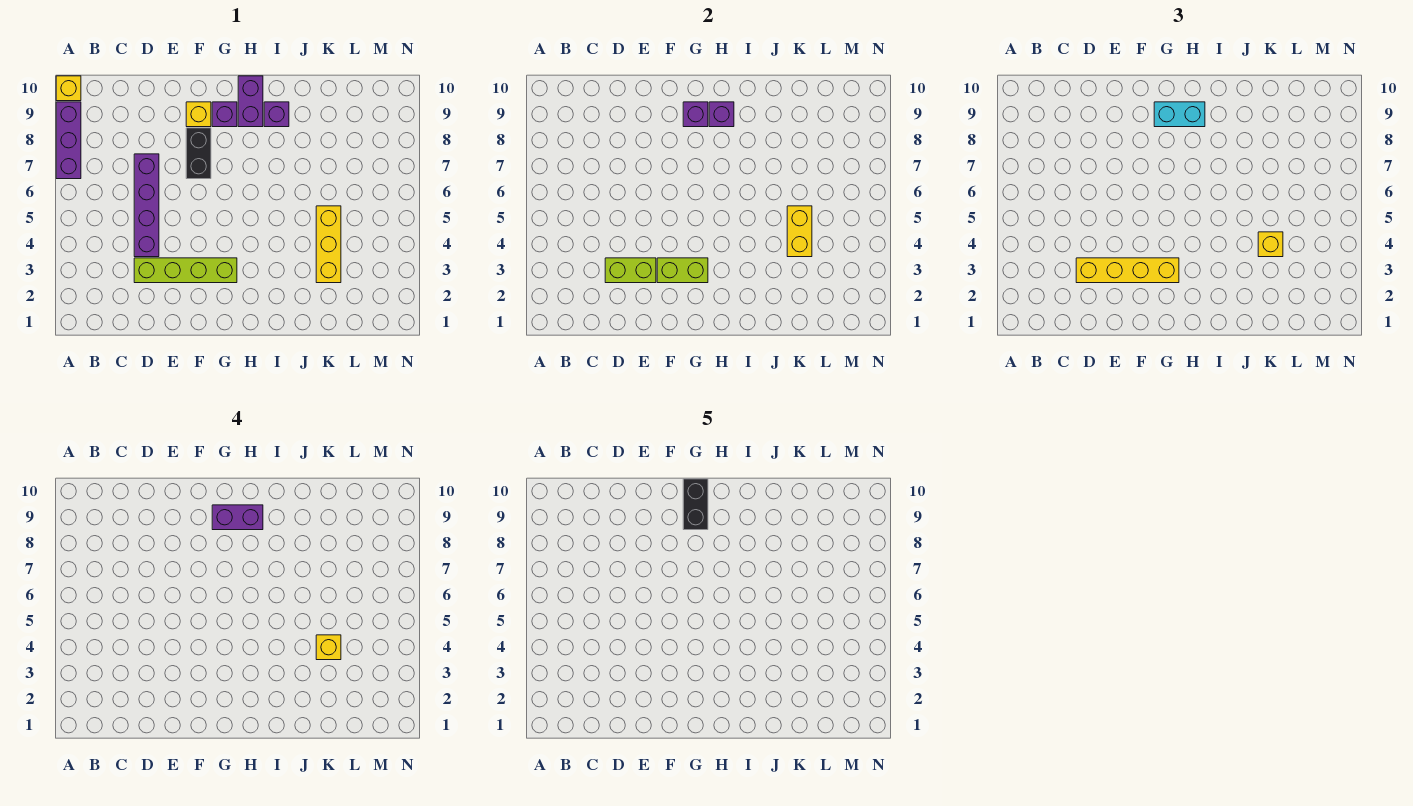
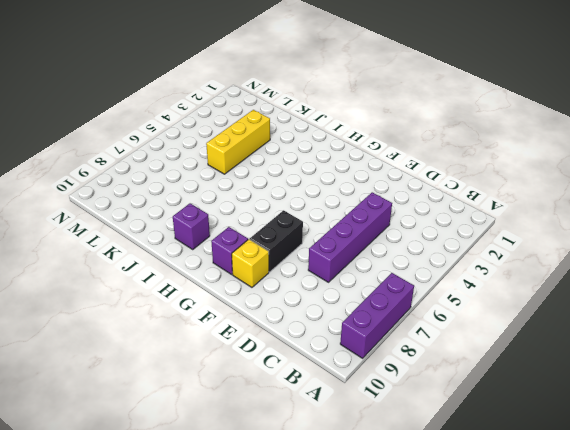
none -> yellow brick A10 level 1
none -> lime brick D3:G3 level 1
none -> purple brick H9:H10 level 1

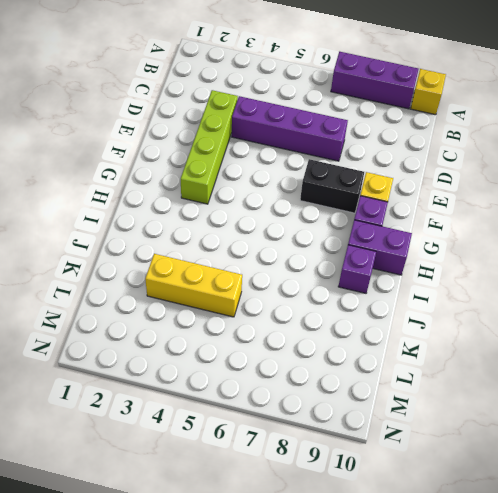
none -> lime brick D3:E3 level 2
none -> lime brick F3:G3 level 2
none -> purple brick G9 level 2

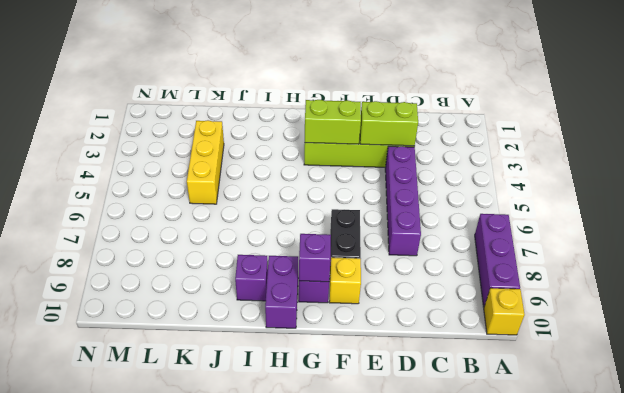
none -> purple brick H9 level 2
none -> yellow brick K4:K5 level 2
none -> yellow brick D3:G3 level 3

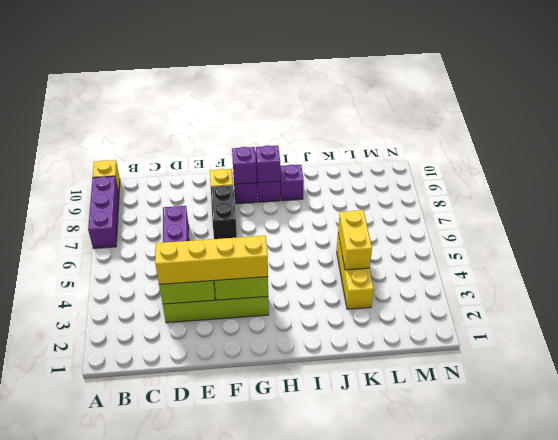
none -> cyan brick G9:H9 level 3
none -> yellow brick K4 level 3
none -> purple brick G9:H9 level 4

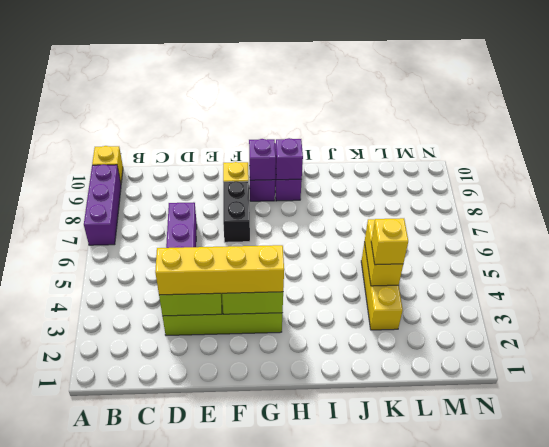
none -> purple brick I9 level 1
none -> cyan brick G9:H9 level 3
none -> purple brick G9:H9 level 4

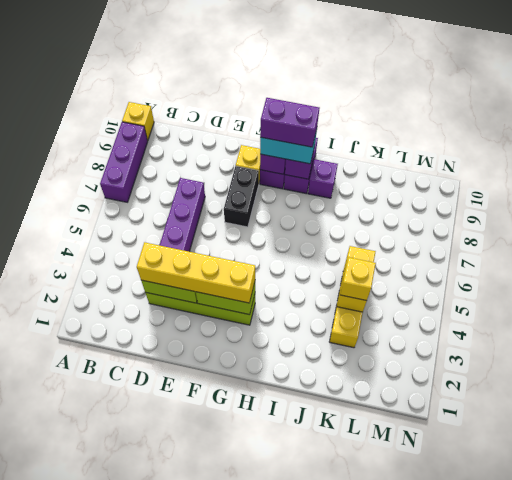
none -> yellow brick K4 level 4
none -> black brick G9:G10 level 5

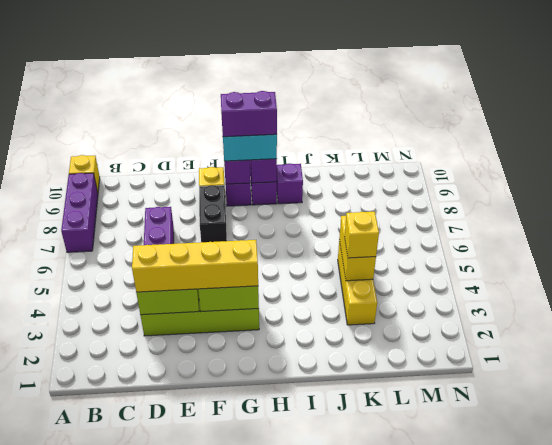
none -> yellow brick K4 level 4
none -> black brick G9:G10 level 5

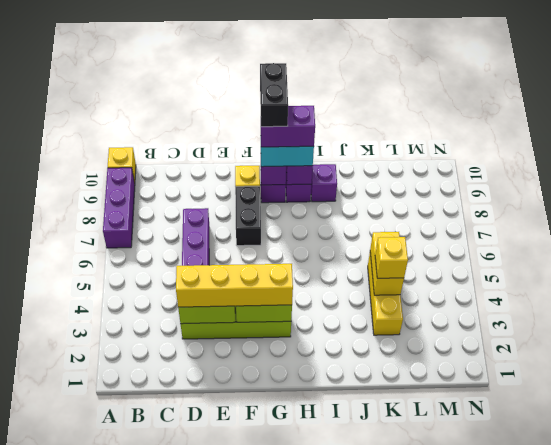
none -> yellow brick K4 level 4

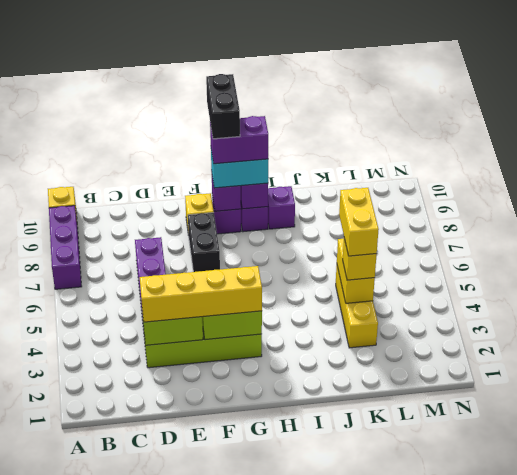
yellow brick K4:K5 level 4 -> yellow brick K4 level 4

